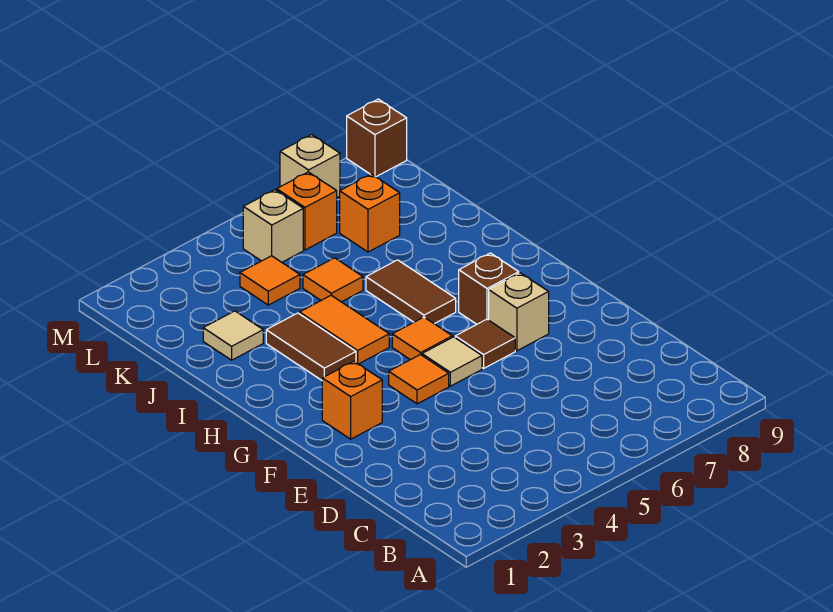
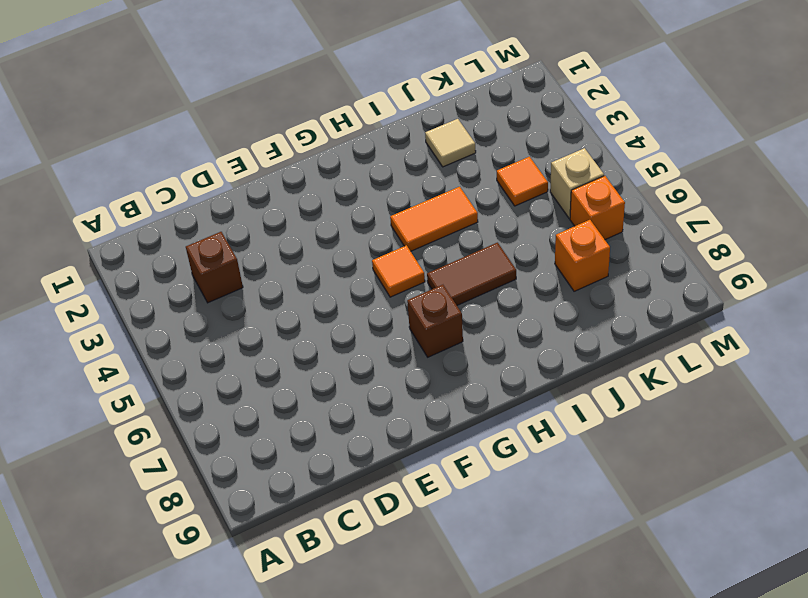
brown brick C3 level 1 -> brown brick M9 level 1
none -> orange brick F2 level 1
none -> orange tile F4 level 1
none -> tan tile F5 level 1

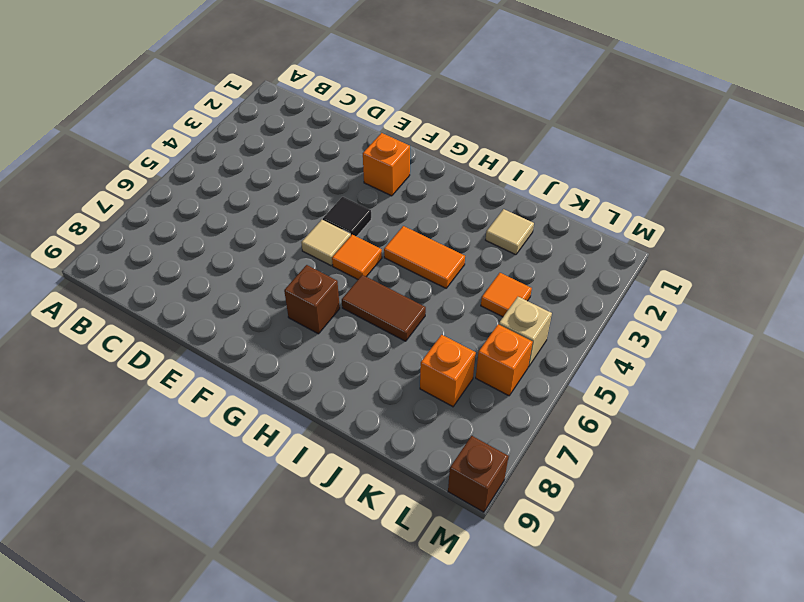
black tile F4 level 1 -> orange tile F4 level 1
none -> brown tile F6 level 1
none -> tan brick F7 level 1
none -> brown tile H3:I3 level 1

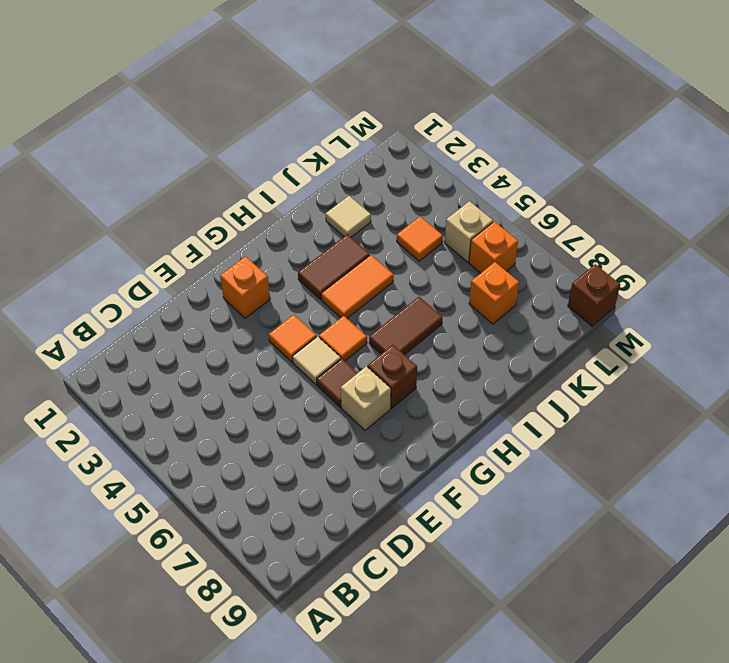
none -> orange tile J5 level 1
none -> tan brick M7 level 1

